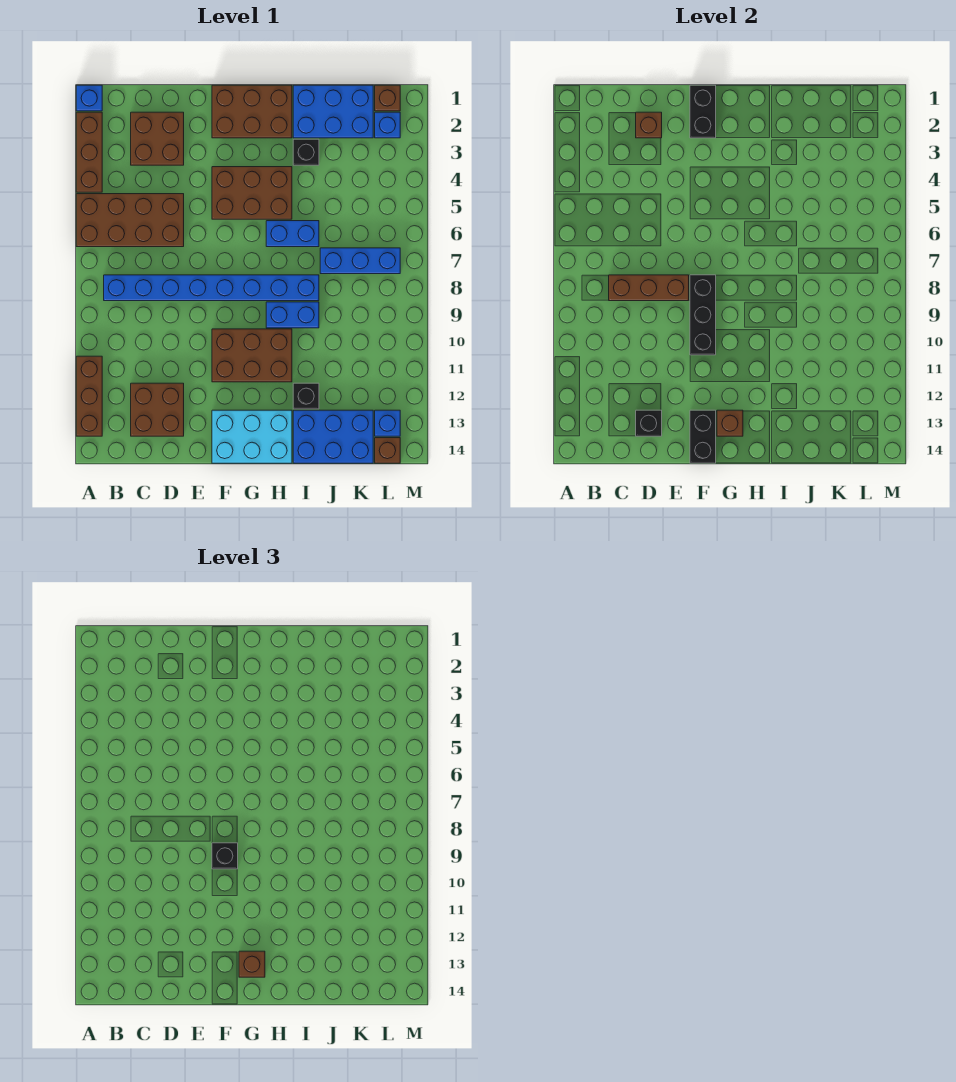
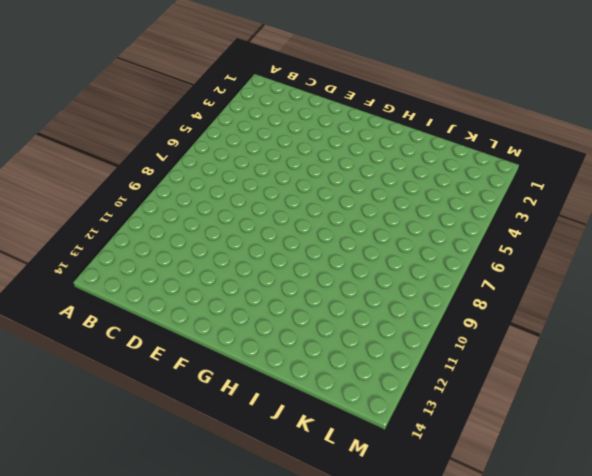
none -> blue brick A1 level 1
none -> brown brick A2:A4 level 1
none -> brown brick A5:D6 level 1
none -> brown brick A11:A13 level 1

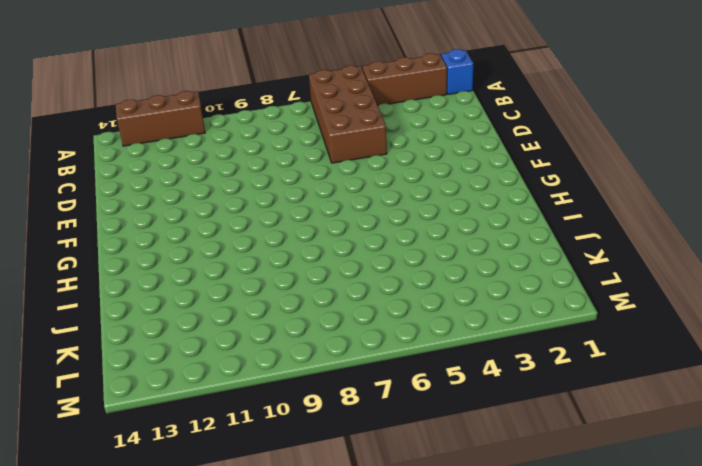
none -> blue brick B8:I8 level 1
none -> brown brick C2:D3 level 1
none -> brown brick C12:D13 level 1
none -> brown brick F1:H2 level 1

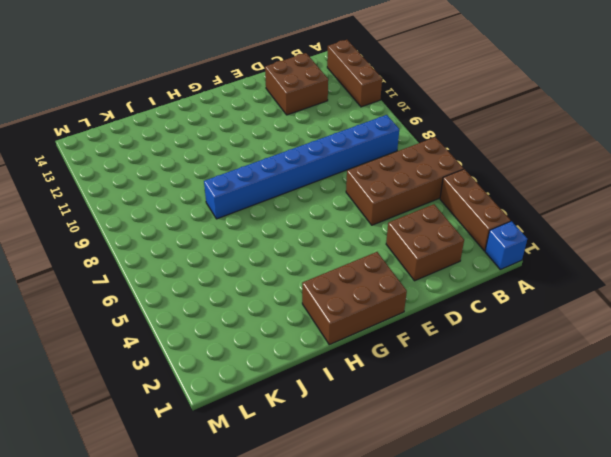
none -> brown brick F4:H5 level 1
none -> brown brick F10:H11 level 1
none -> cyan brick F13:H14 level 1
none -> blue brick H6:I6 level 1

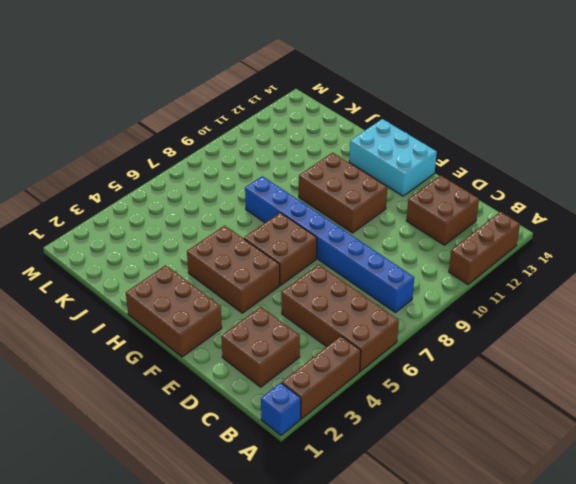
brown brick F6:G7 level 1 -> none
none -> blue brick H6:I6 level 1
none -> blue brick H9:I9 level 1
none -> blue brick I1:K2 level 1
none -> black brick I3 level 1

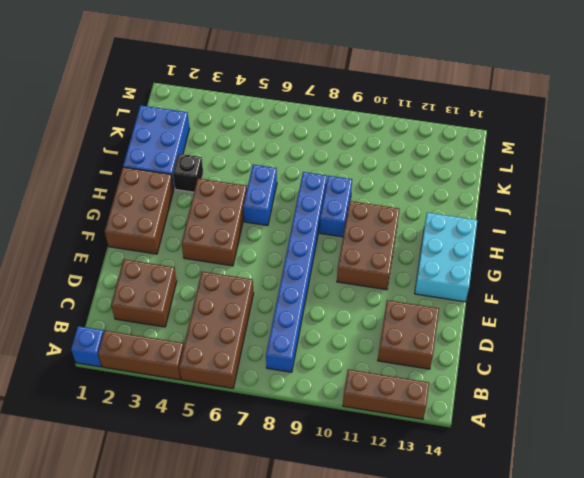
none -> black brick I12 level 1
none -> blue brick I13:K14 level 1
none -> blue brick J7:L7 level 1
none -> brown brick L1 level 1

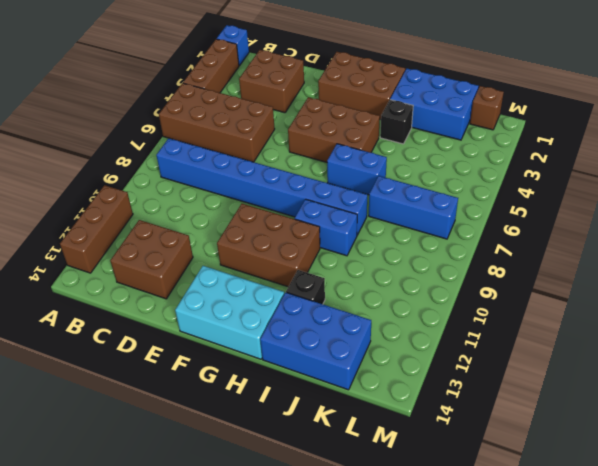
none -> blue brick L2 level 1
none -> blue brick L13 level 1
none -> brown brick L14 level 1
none -> brown brick C8:E8 level 2

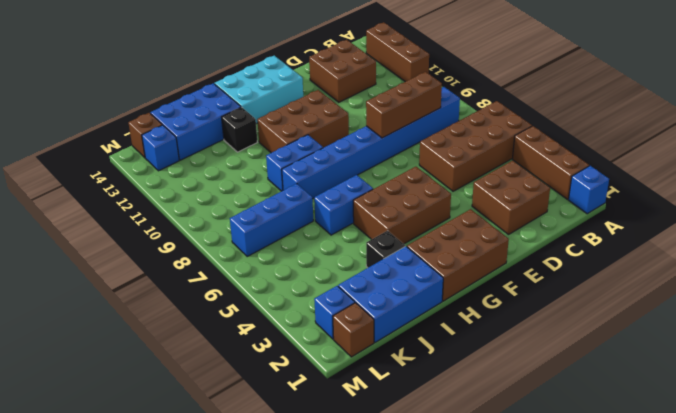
none -> brown brick D2 level 2
none -> black brick D13 level 2
none -> black brick F1:F2 level 2
none -> black brick F8:F10 level 2

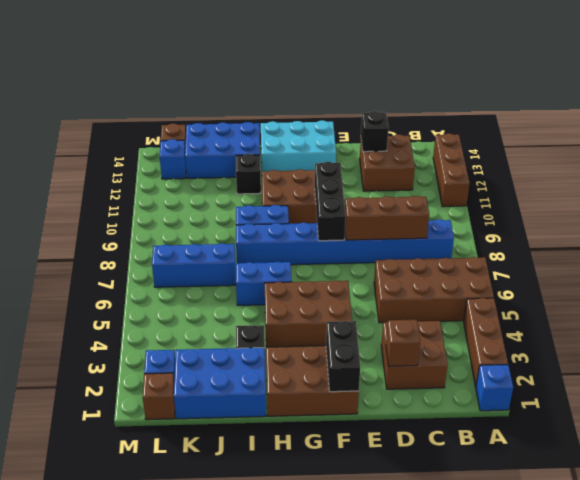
none -> black brick F13:F14 level 2
none -> brown brick G13 level 2
none -> black brick F9 level 3
none -> brown brick G13 level 3

